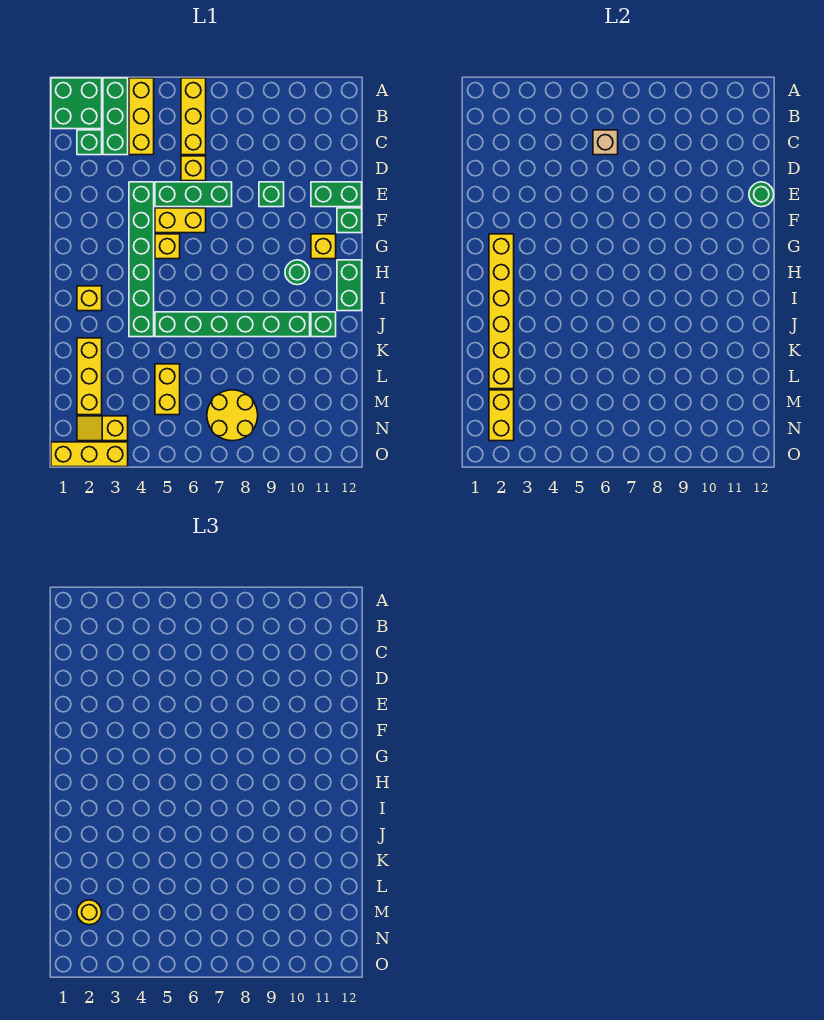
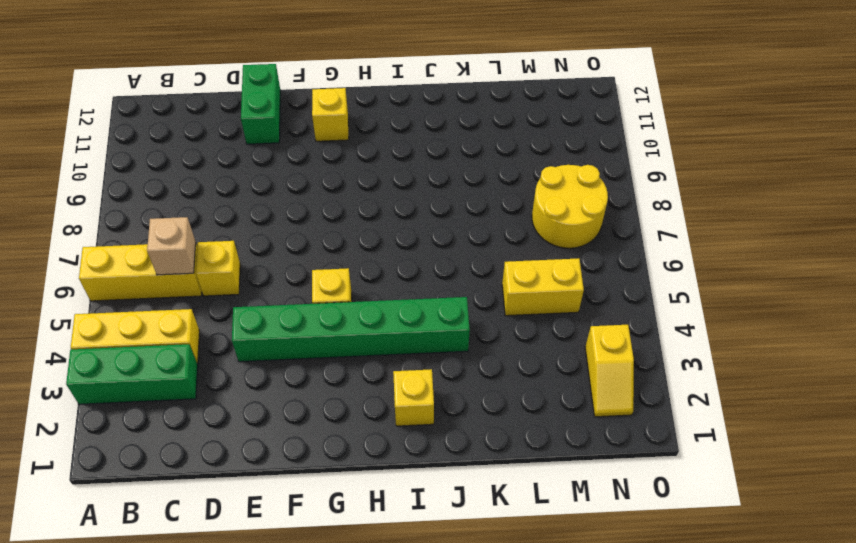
none -> green brick A1:B2 level 1
none -> green brick C2 level 1
none -> green brick E5:E7 level 1

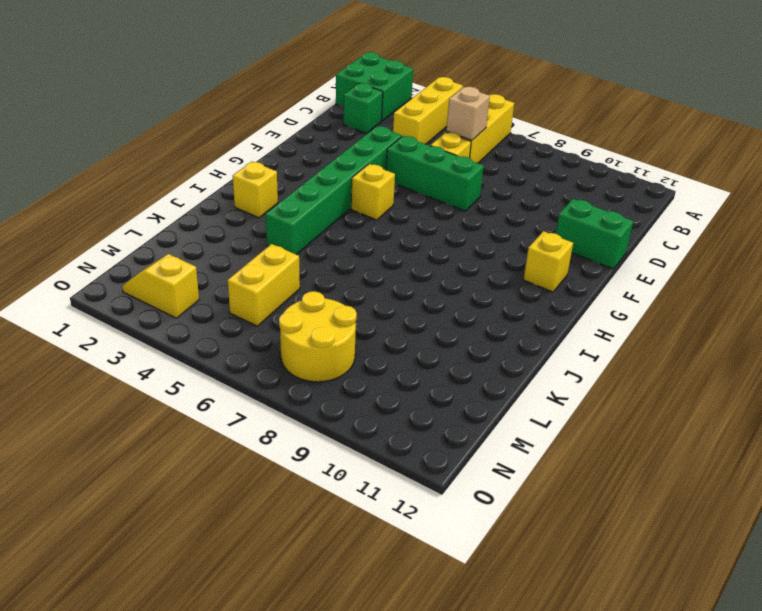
none -> green brick A3:C3 level 1
none -> green brick E9 level 1
none -> yellow brick F5:F6 level 1

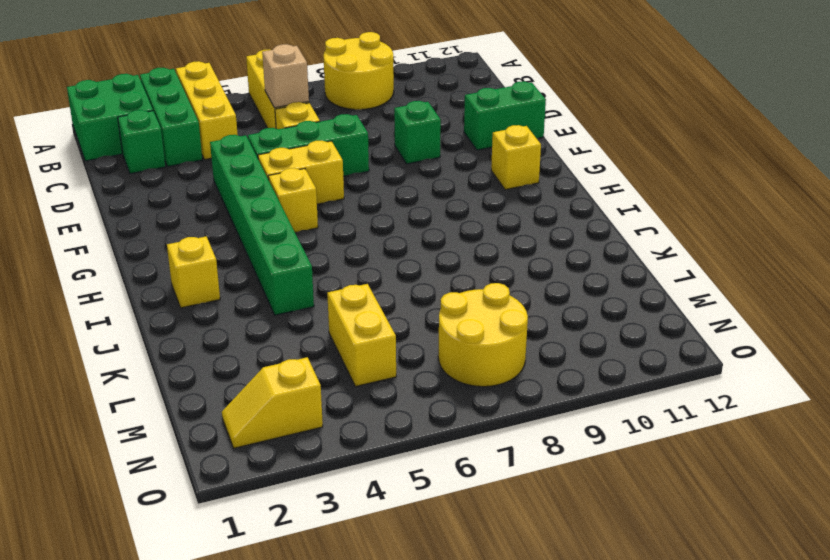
yellow round brick A8:B9 level 1 -> none
none -> green brick F12 level 1
none -> green round brick H10 level 1
none -> green brick H12:I12 level 1

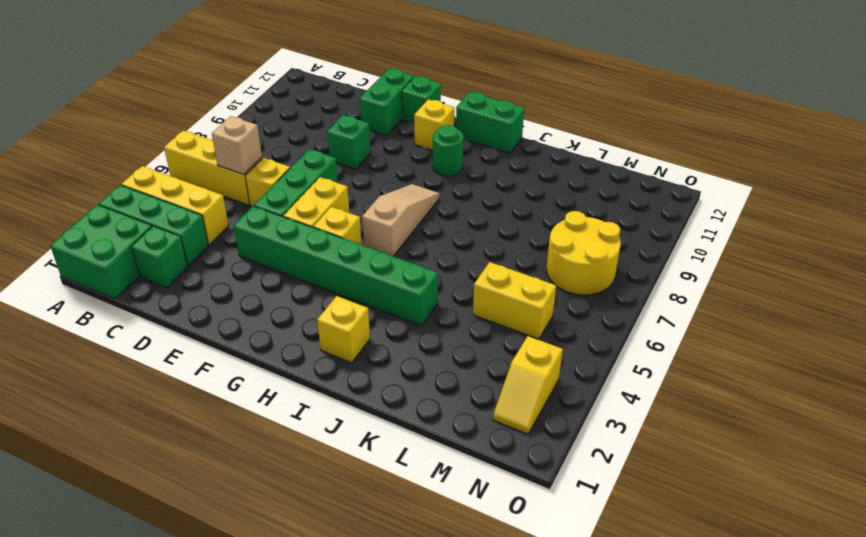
tan slope H6:H8 level 1 top 6 -> none
none -> green brick J5:J10 level 1
none -> green brick J11 level 1
none -> yellow brick K2:M2 level 1

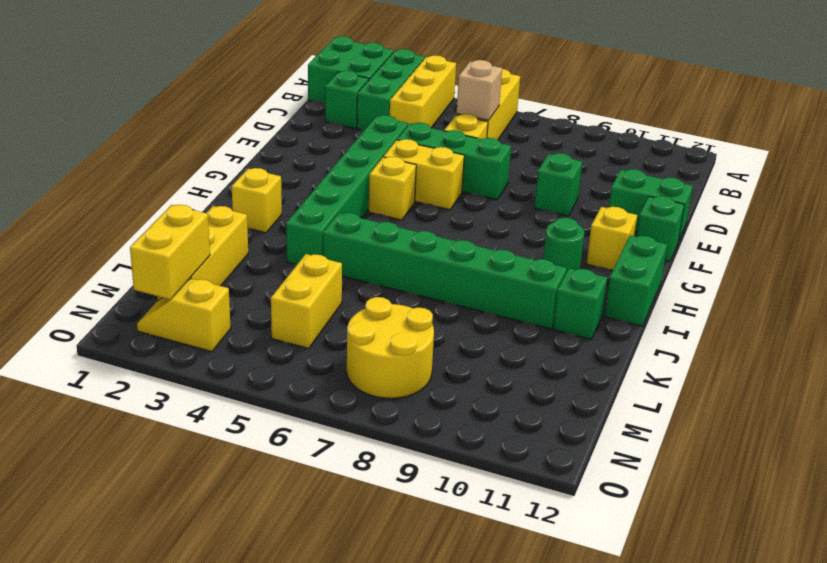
none -> yellow brick O1:O3 level 1
none -> green round brick E12 level 2
none -> yellow brick G2:L2 level 2

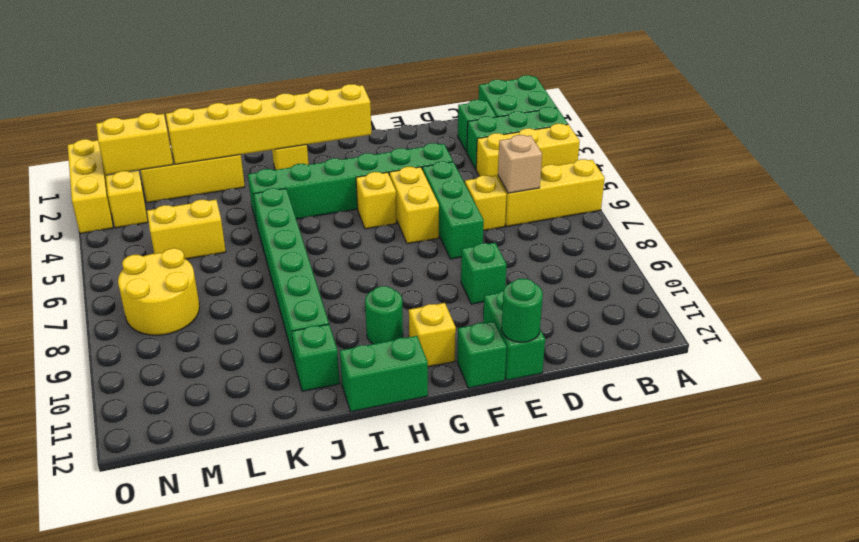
none -> yellow round brick M2 level 3

